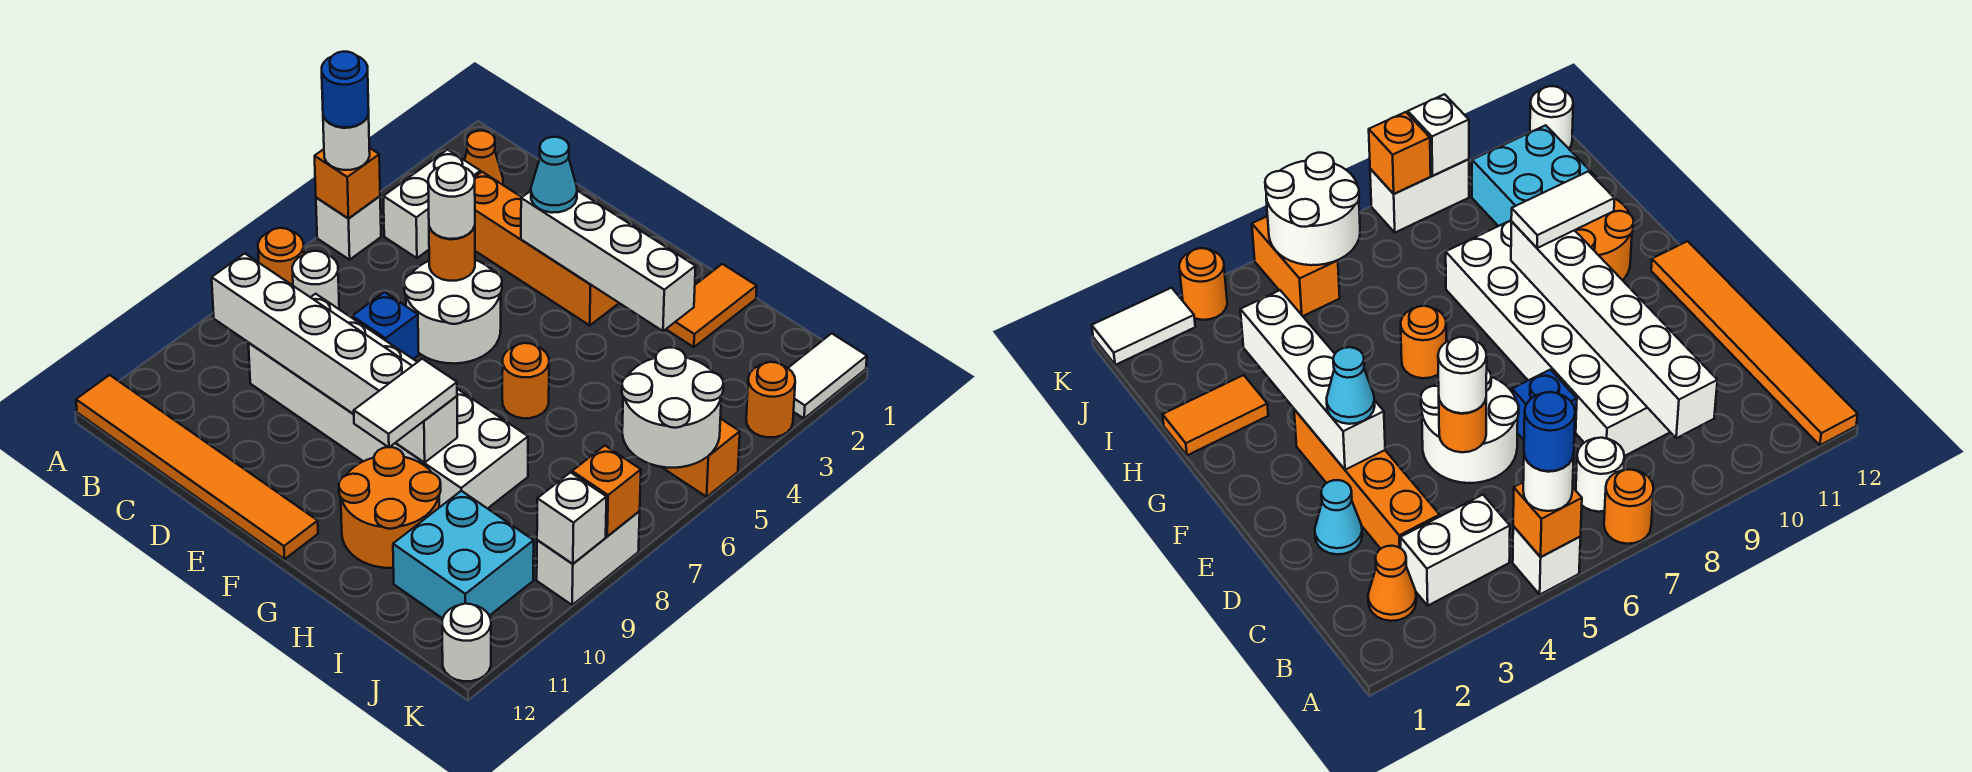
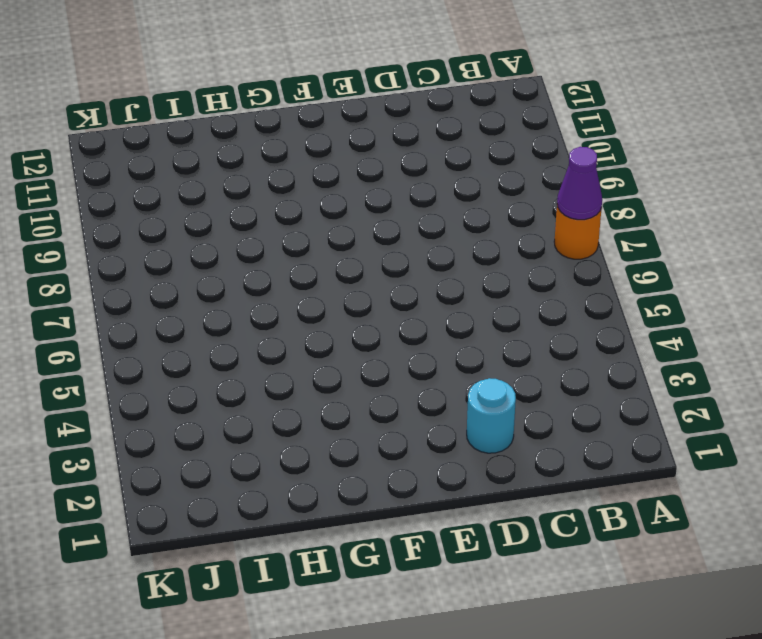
purple cone A7 level 2 -> none
cyan round brick D2 level 1 -> cyan cone D2 level 1
none -> white brick A5 level 1
none -> orange tile A12:F12 level 1
none -> orange cone B2 level 1
none -> white brick B3:B4 level 1

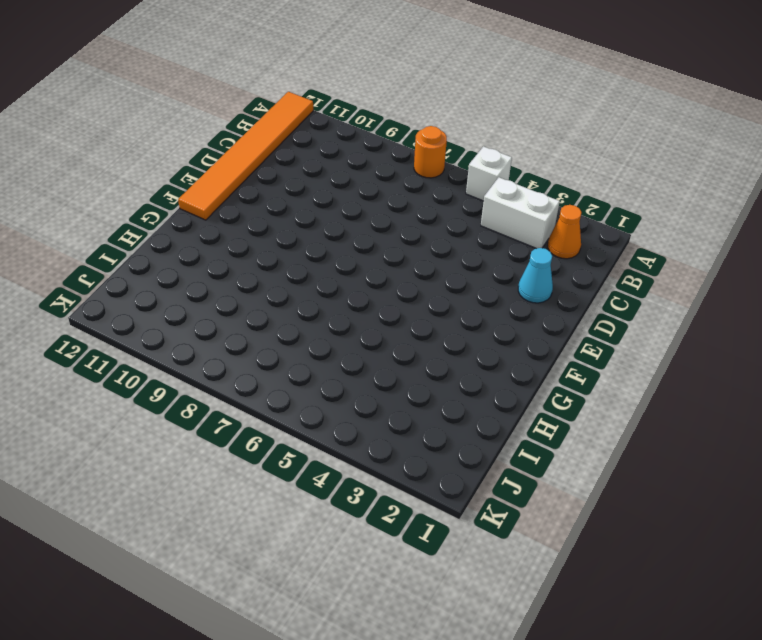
none -> white round brick B7 level 1
none -> orange brick C3:F3 level 1
none -> white brick C8:H9 level 1
none -> white round brick D5:E6 level 1

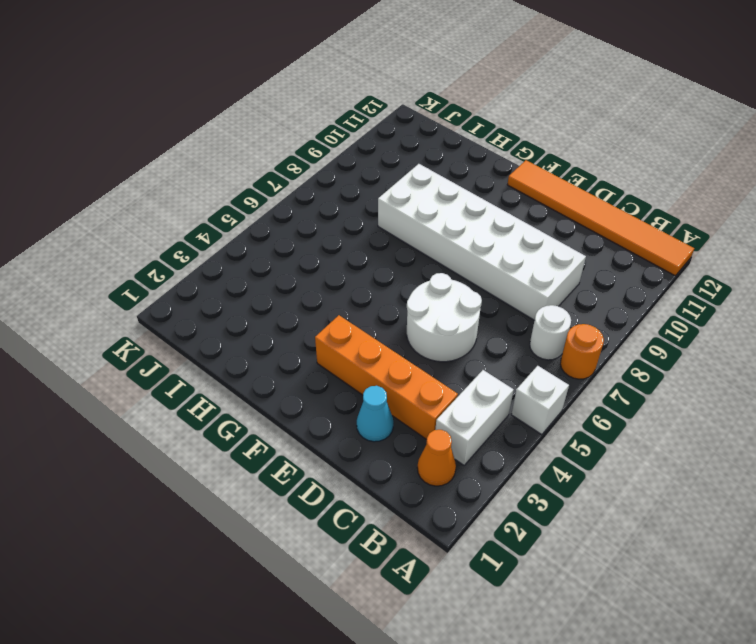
none -> blue brick D7 level 1
none -> orange round brick G6 level 1
none -> orange round brick G10:H11 level 1
none -> orange tile H1:H2 level 1

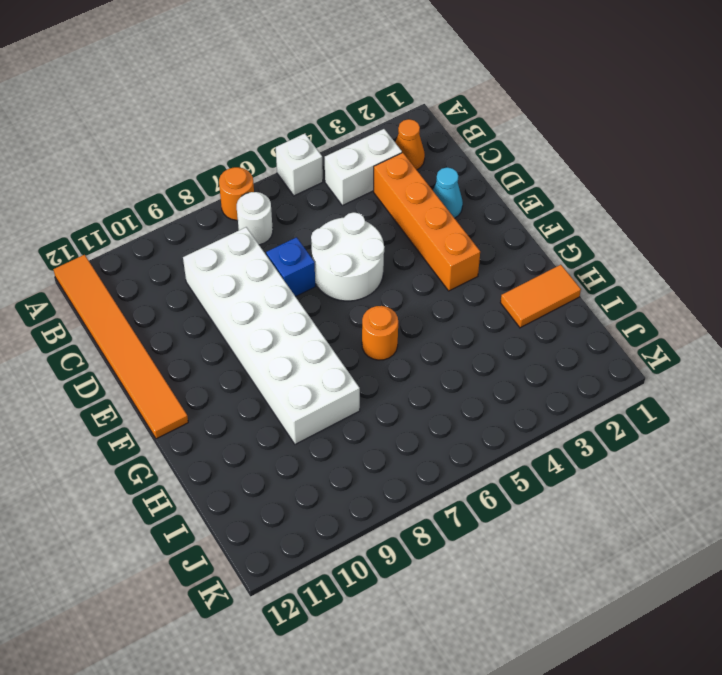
none -> orange round brick G10:H11 level 1
none -> cyan brick I10:J11 level 1
none -> orange brick J5:K5 level 1
none -> white tile K1:K2 level 1

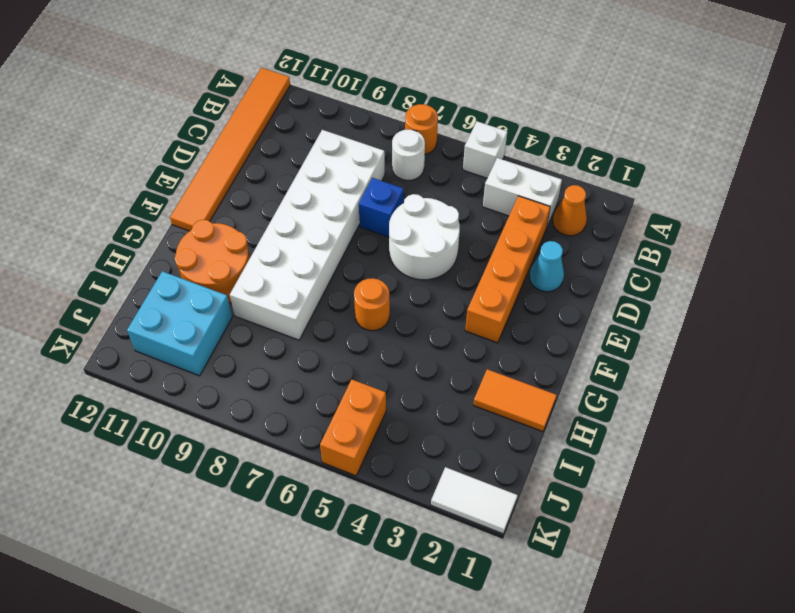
none -> orange round brick K3 level 1
none -> white brick K8:K9 level 1
none -> white round brick K12 level 1
none -> orange brick A5 level 2

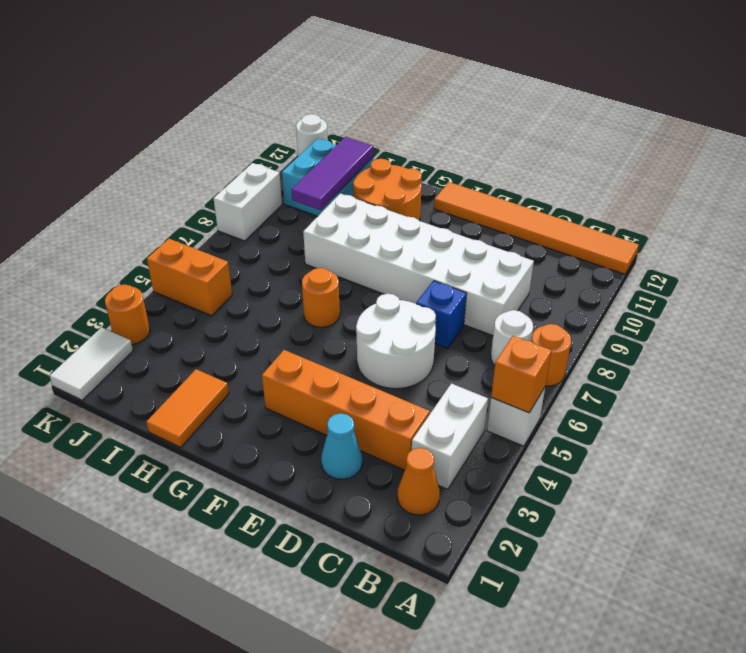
purple tile I9:I11 level 2 -> none
none -> white brick B9:G9 level 2
none -> orange round brick D5 level 2
none -> white brick E3:H3 level 2
none -> white round brick J5:K6 level 2

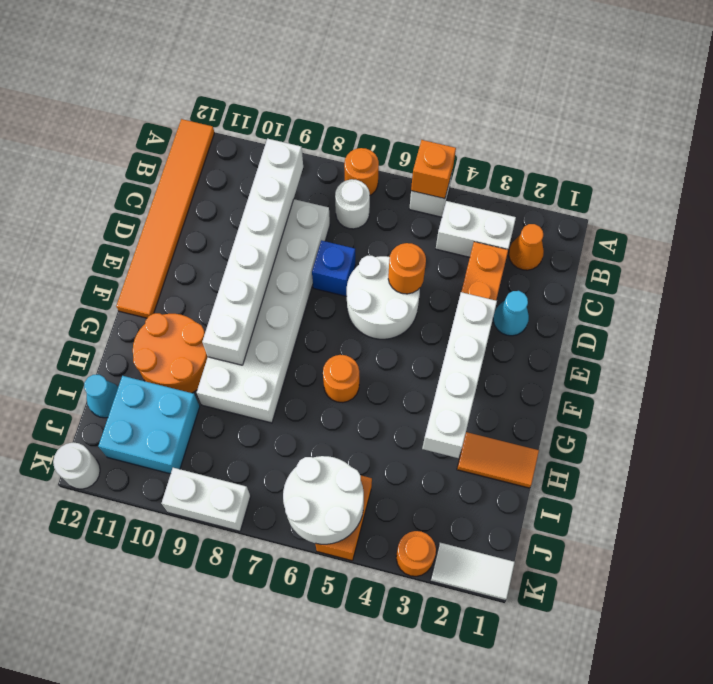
cyan cone I12 level 1 -> cyan cone E3 level 3
none -> orange brick K8 level 2
none -> white brick K9 level 2
none -> white round brick A5 level 3
none -> white round brick D5 level 3

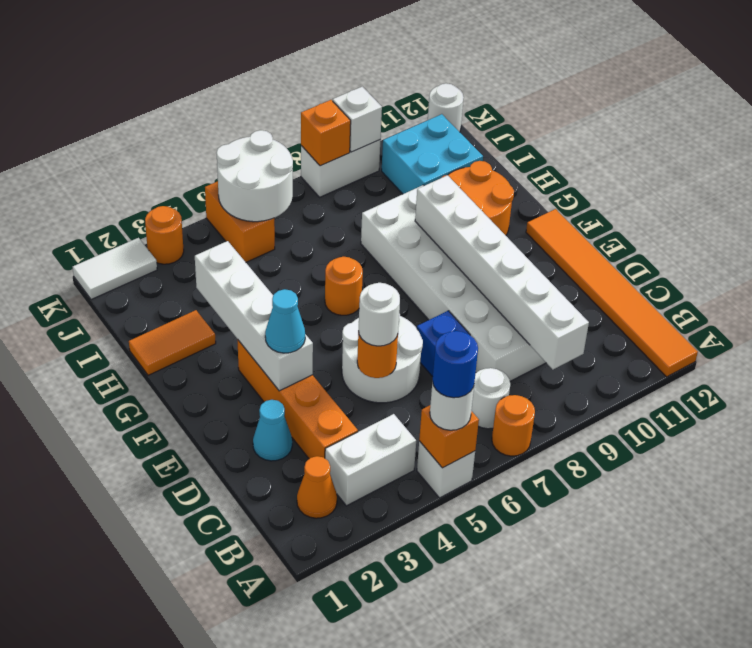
none -> white tile G9:G10 level 3

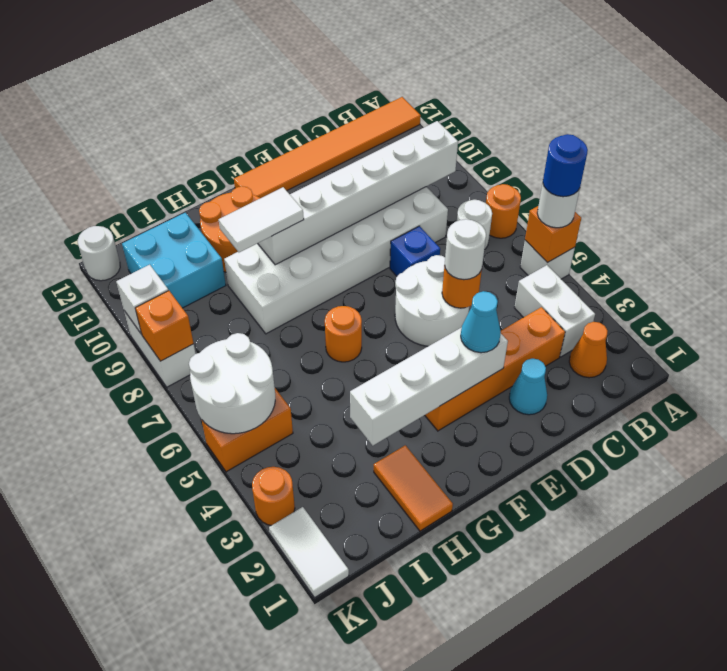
white tile G9:H9 level 3 -> white tile G9:G10 level 3

